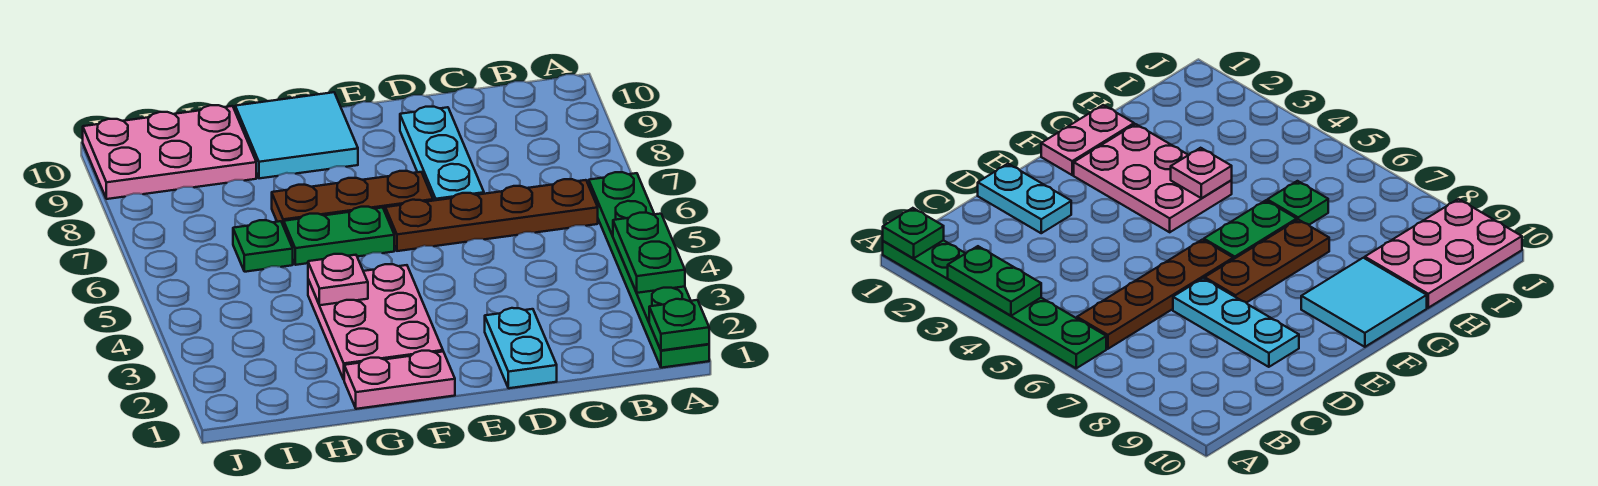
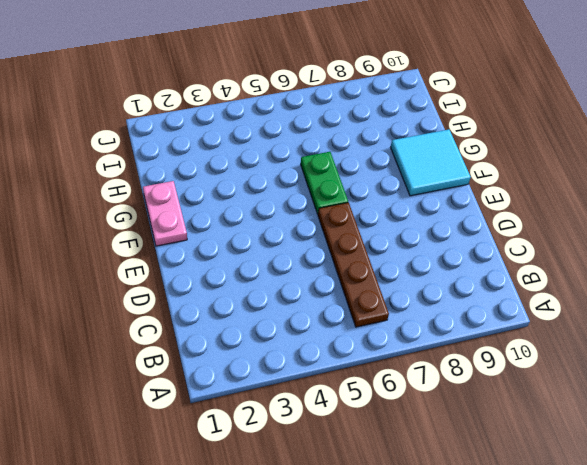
none -> green plate A1:A6 level 1
none -> cyan plate D1:D2 level 1
none -> cyan plate D7:D9 level 1

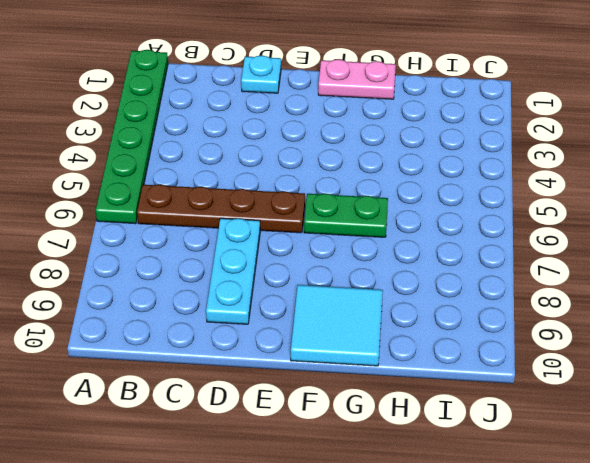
cyan plate D1 level 1 -> cyan plate D1:D2 level 1
none -> brown plate E7:G7 level 1
none -> pink plate F2:G4 level 1
none -> green plate H6 level 1

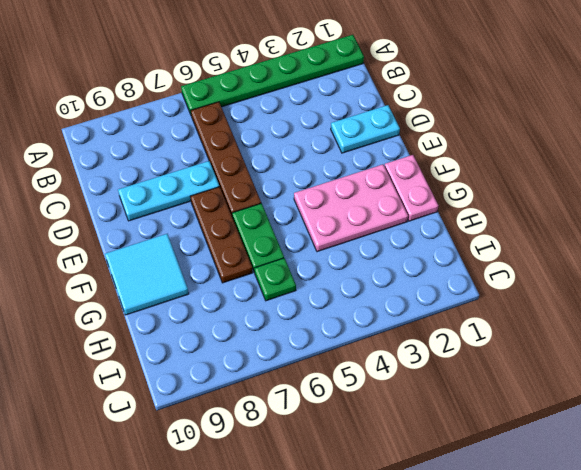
none -> pink plate H9:J10 level 1
none -> green plate A1 level 2
none -> green plate A3:A4 level 2

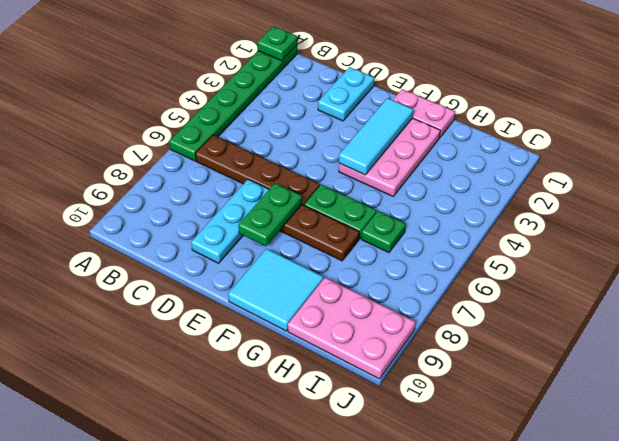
green plate E7:E8 level 2 -> green plate A3:A4 level 2
cyan tile F2:F4 level 2 -> none
none -> pink plate G4 level 2

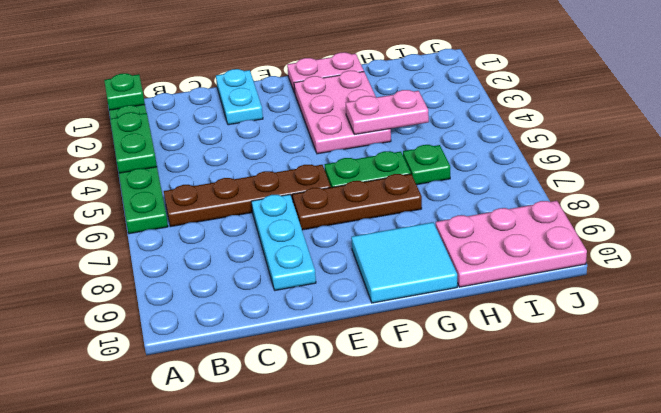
pink plate G4:H4 level 2 -> pink plate G4 level 2

